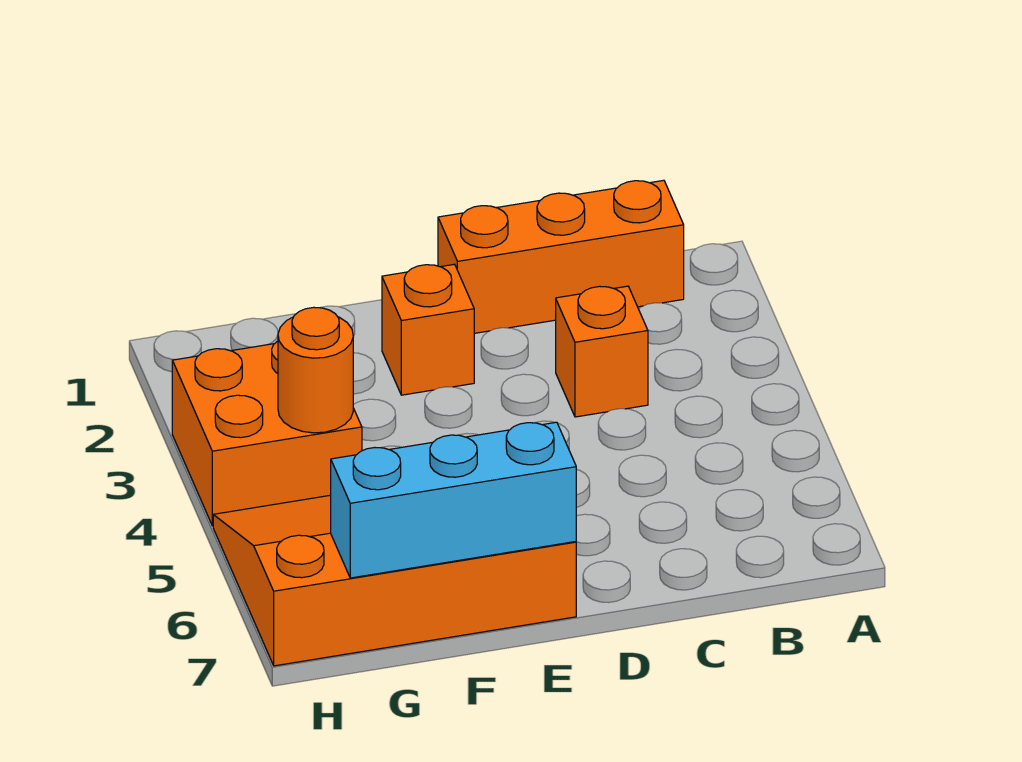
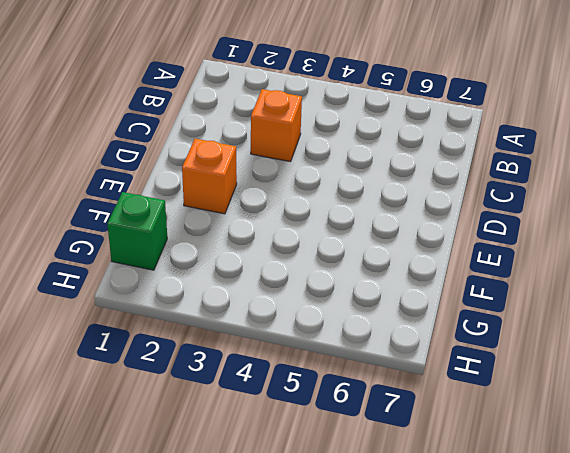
green brick G1 level 1 -> none
none -> orange brick B1:D1 level 1
none -> orange slope E5:H7 level 1 top 7

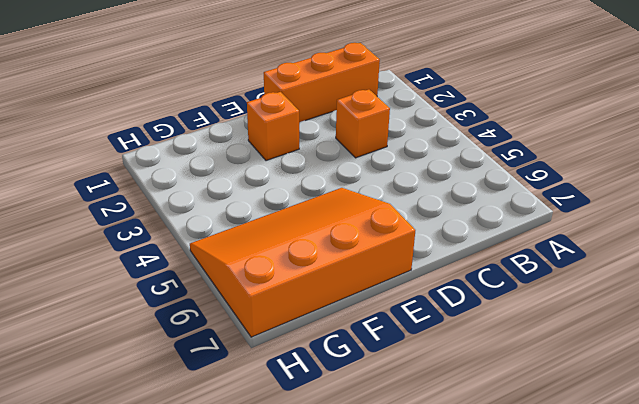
none -> orange brick G3:H4 level 1
none -> cyan brick E7:G7 level 2

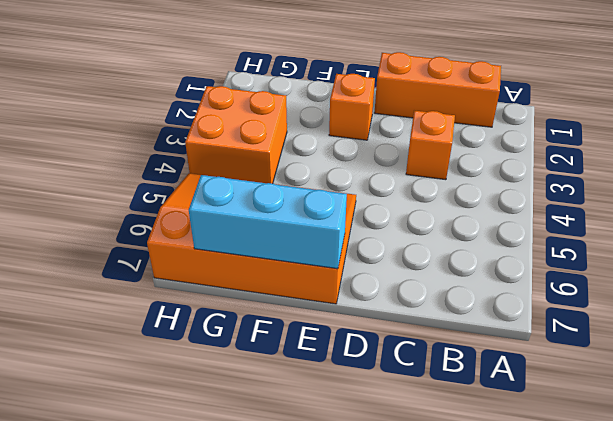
none -> orange round brick G4 level 2

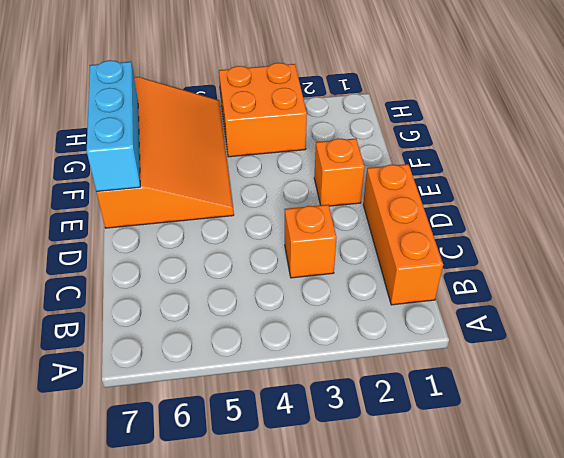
none -> orange round brick G4 level 2

